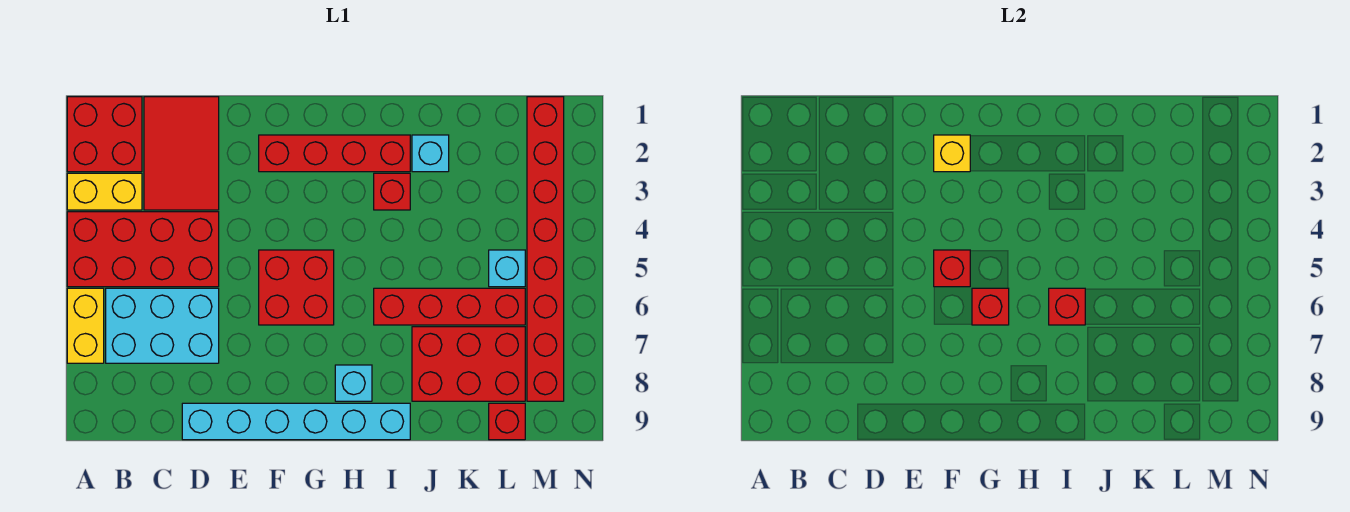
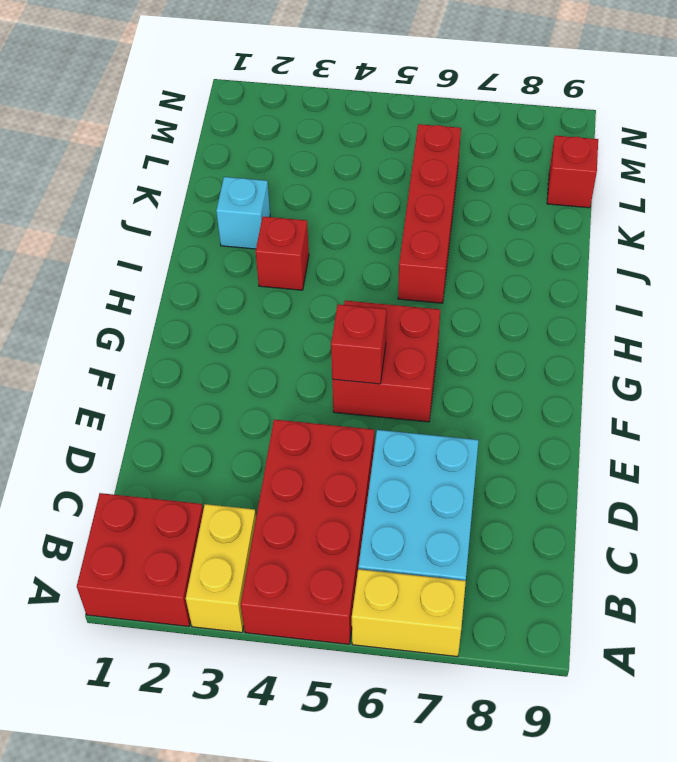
none -> red tile C1:D3 level 1
none -> cyan brick D9:I9 level 1
none -> red brick F2:I2 level 1

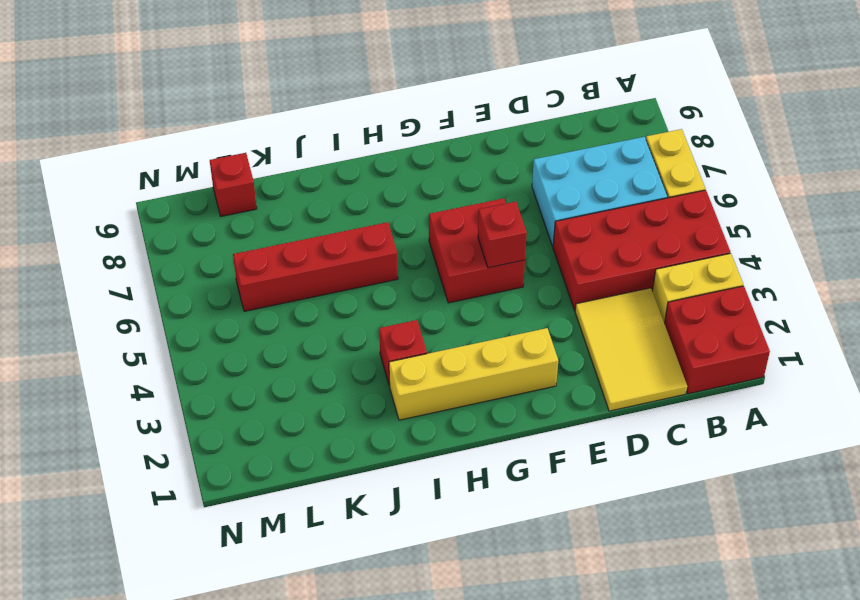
yellow tile C1:D3 level 1 -> red tile C1:D3 level 1
yellow brick F2:I2 level 1 -> red brick F2:I2 level 1
none -> cyan brick D9:I9 level 1
none -> cyan brick H8 level 1
none -> cyan brick J2 level 1

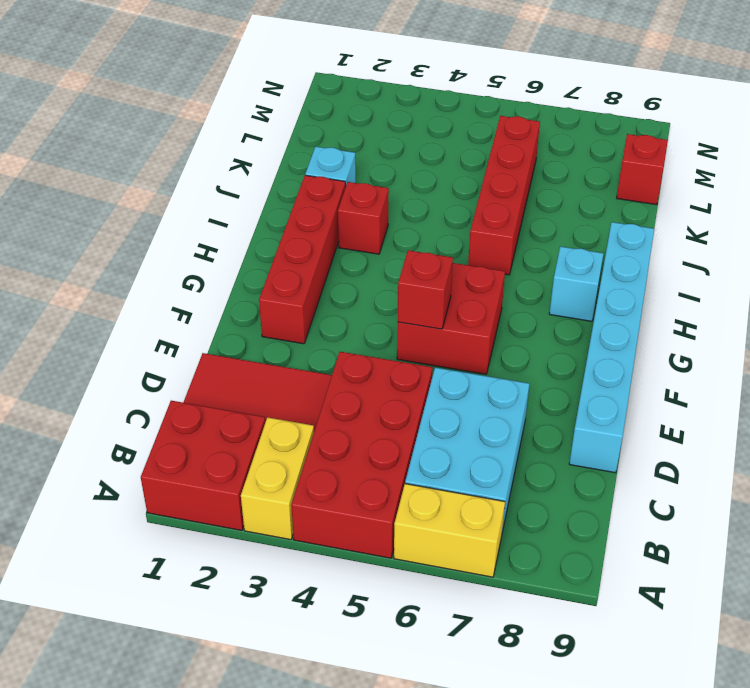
none -> red brick J7:L8 level 1
none -> cyan brick L5 level 1
none -> red brick M1:M8 level 1

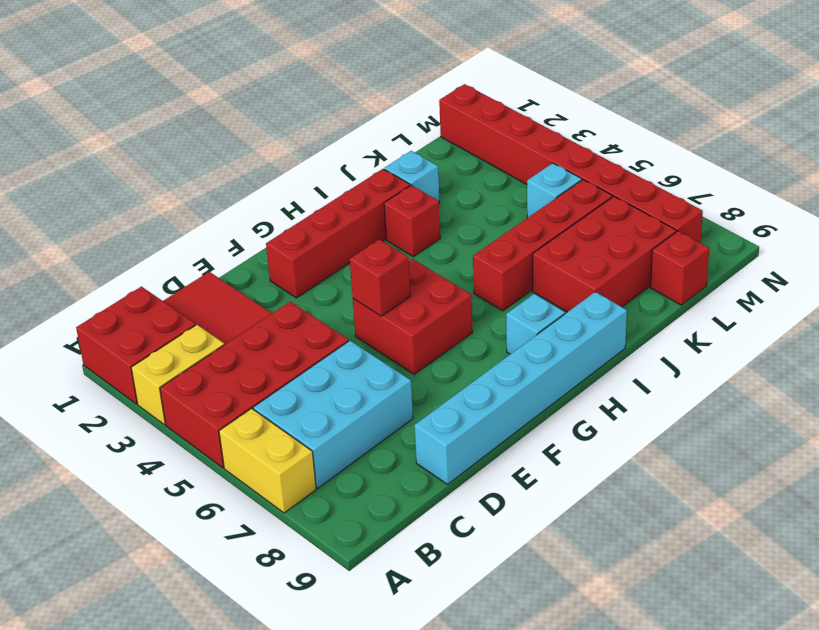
none -> yellow brick F2 level 2
none -> red brick G6 level 2
none -> red brick I6 level 2

